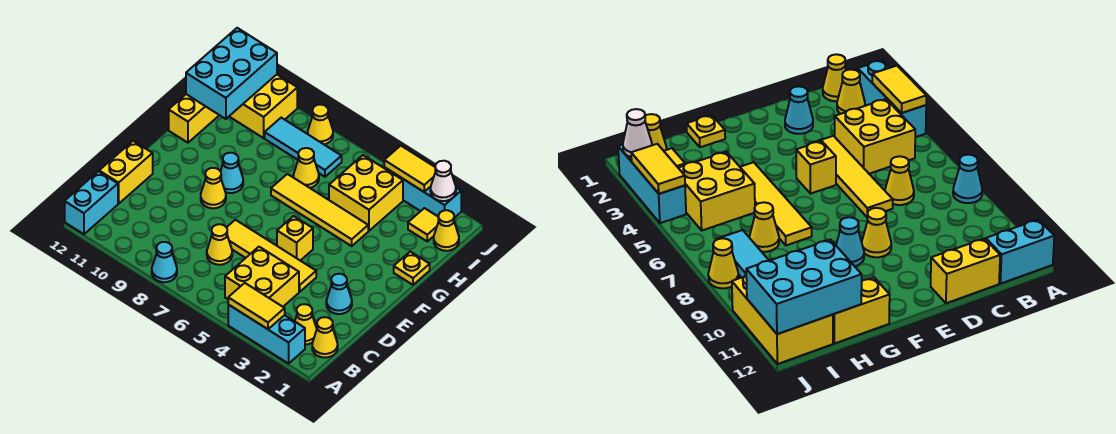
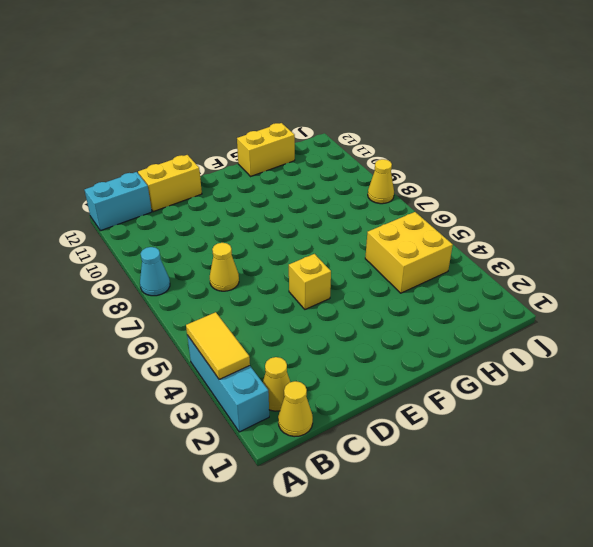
none -> yellow brick B4:C5 level 1
none -> cyan cone D2 level 1
none -> yellow tile D4:D7 level 1

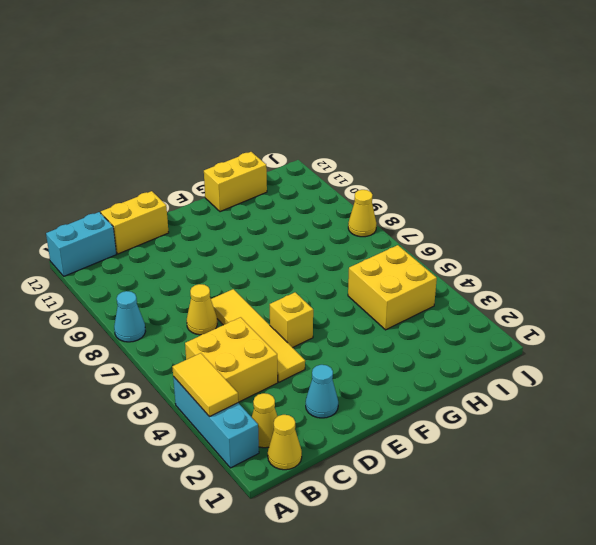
none -> yellow cone E9 level 1
none -> cyan cone F9 level 1
none -> yellow plate G1 level 1

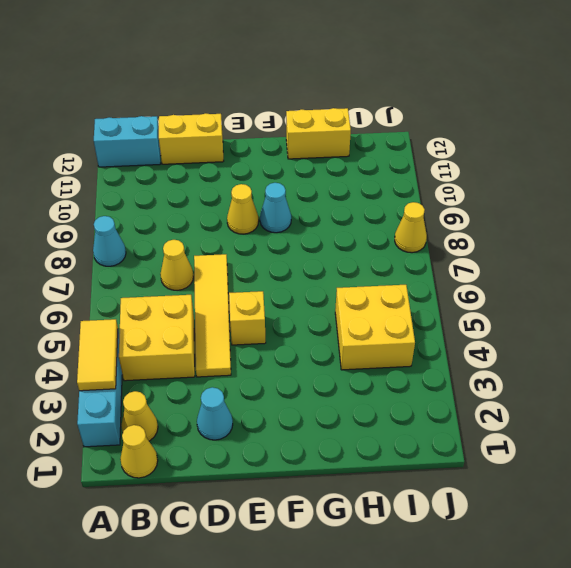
none -> yellow plate G1 level 1
none -> yellow tile G4:G7 level 1
none -> yellow cone H7 level 1

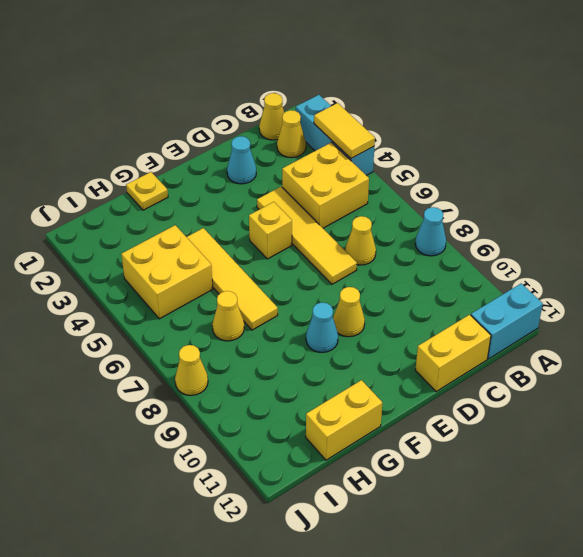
none -> yellow cone I1 level 1
none -> yellow tile I2 level 1
none -> cyan tile I7:I9 level 1

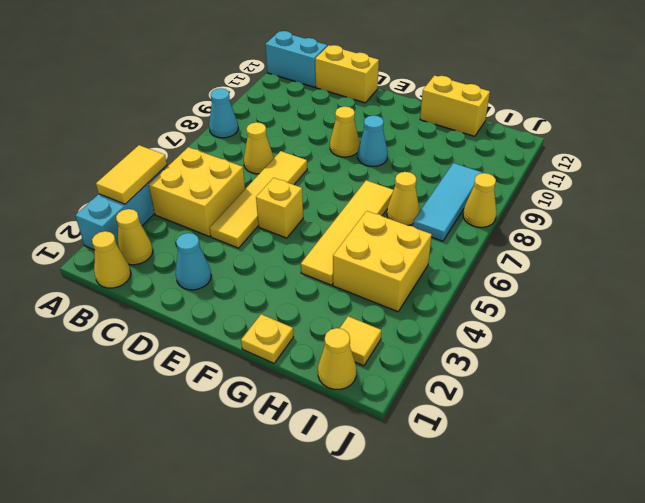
none -> yellow brick I10:J12 level 1
none -> cyan brick J2:J4 level 1
none -> cyan brick H11:J12 level 2

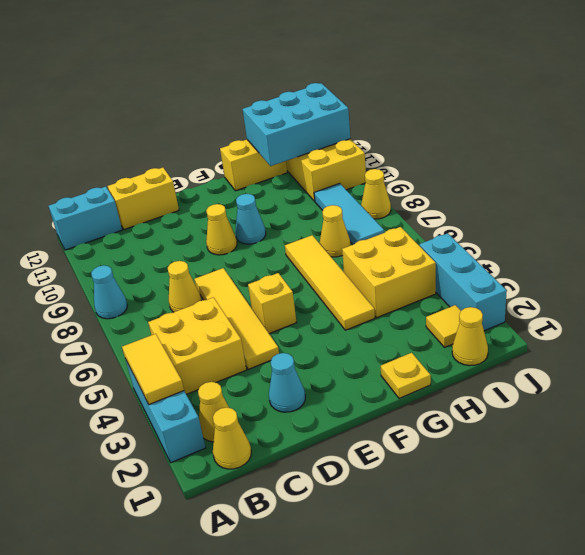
none -> white cone J2 level 2
none -> yellow tile J3:J4 level 2

